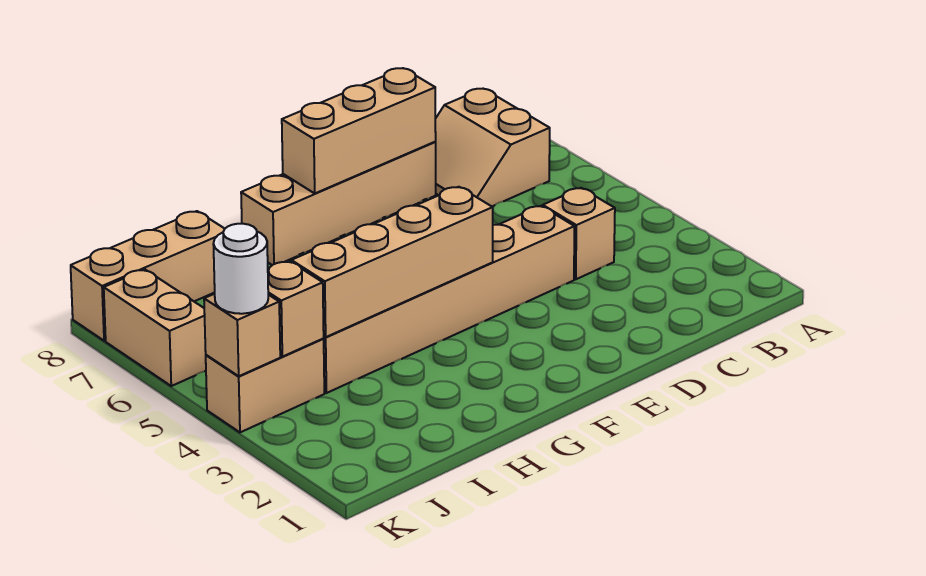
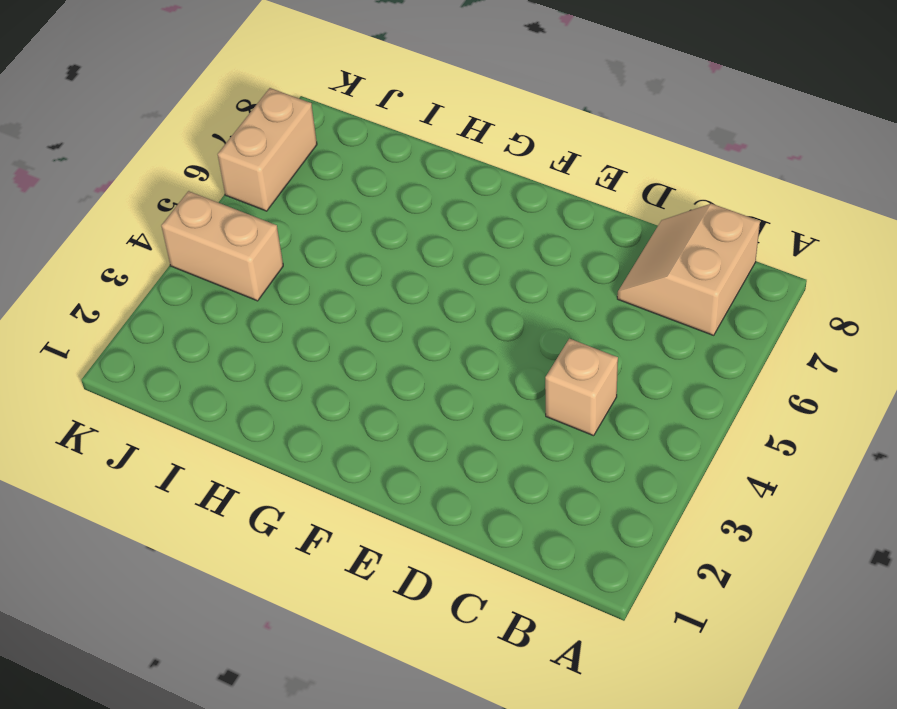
none -> tan brick D4:I4 level 1
none -> tan brick D8:G8 level 1
none -> tan brick I8:K8 level 1

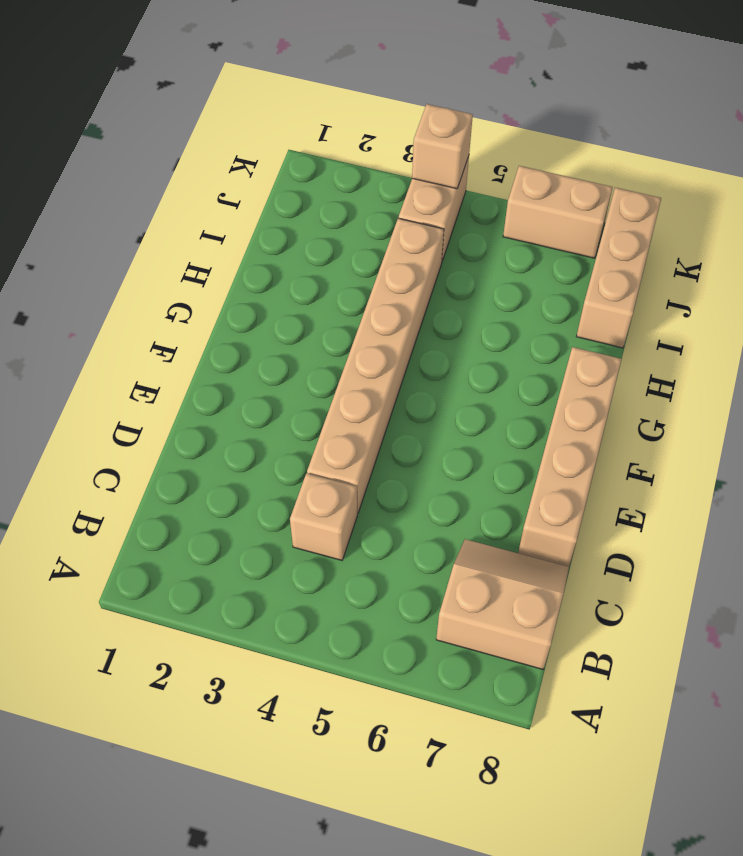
none -> tan brick D8:F8 level 2
none -> tan brick F4:I4 level 2
none -> tan brick J4 level 2

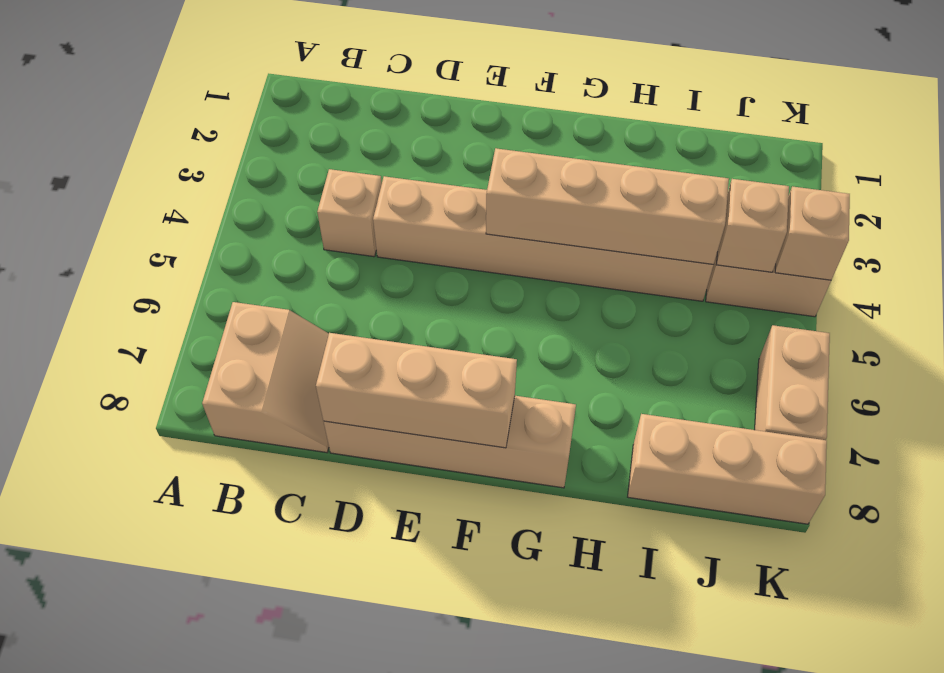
none -> white round brick K4 level 3

